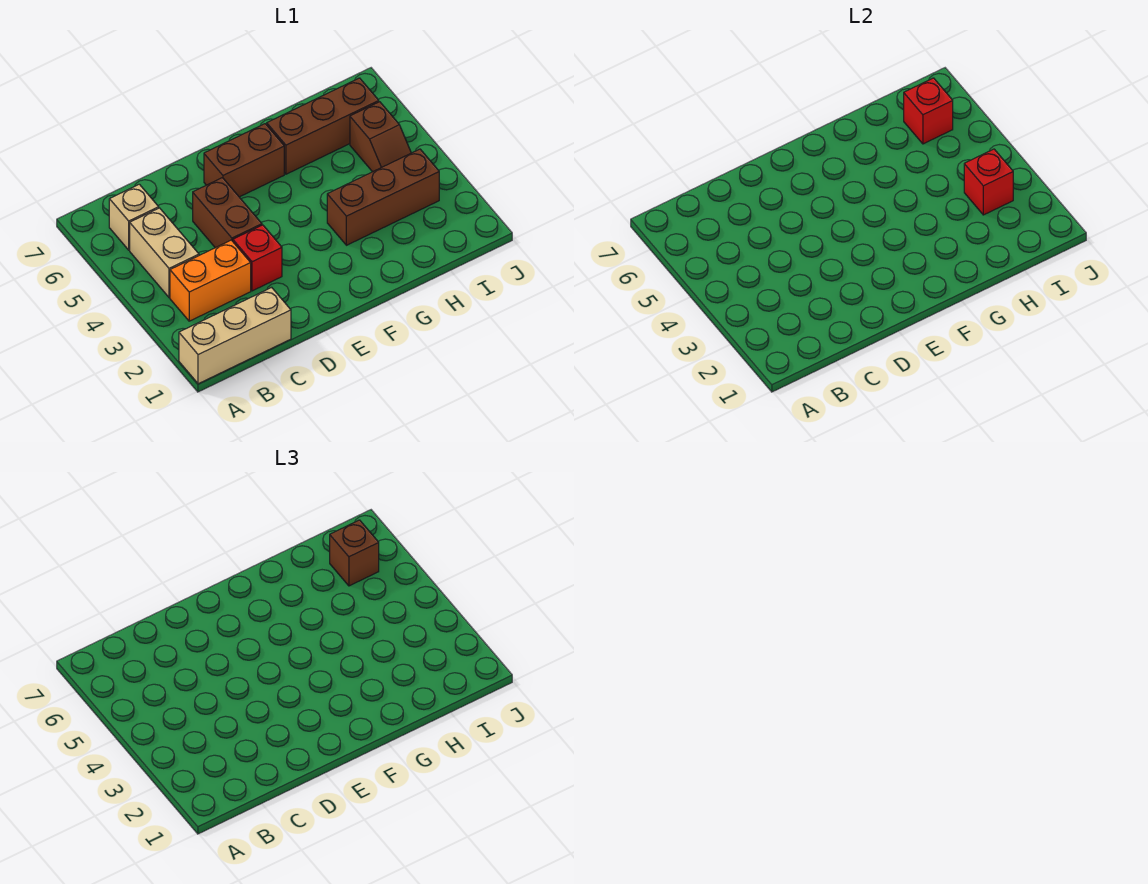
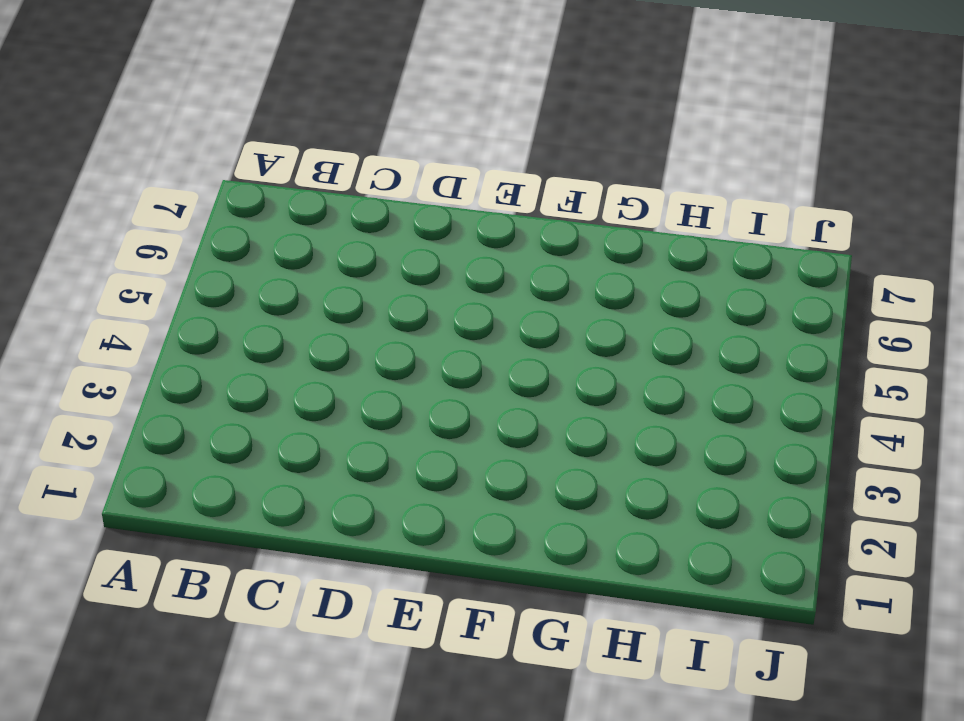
none -> tan brick A1:C1 level 1
none -> orange brick B3:C3 level 1
none -> tan brick B4:B5 level 1

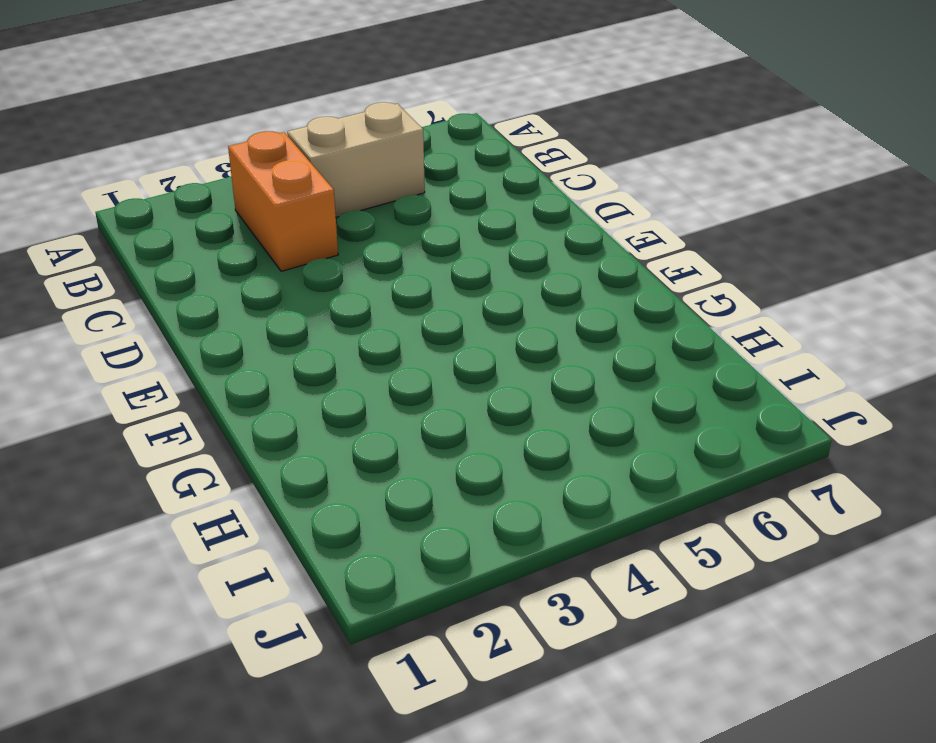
none -> tan brick A1:C1 level 1
none -> tan brick B6 level 1
none -> red brick D3 level 1

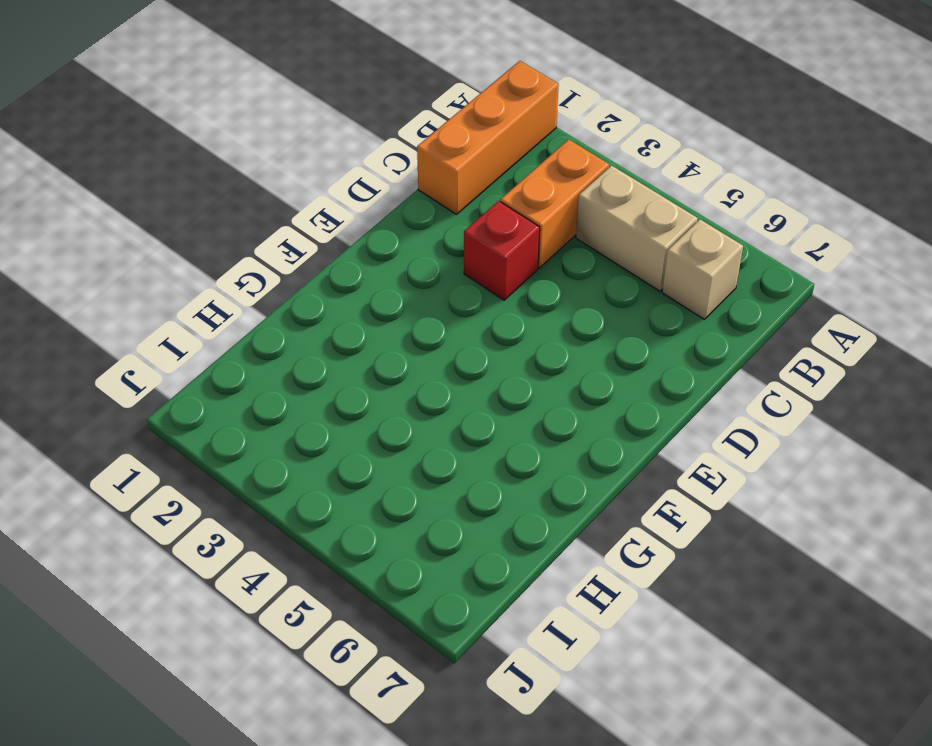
orange brick A1:C1 level 1 -> tan brick A1:C1 level 1
none -> brown brick D4:D5 level 1
none -> brown brick E6:F6 level 1
none -> brown brick G3:I3 level 1

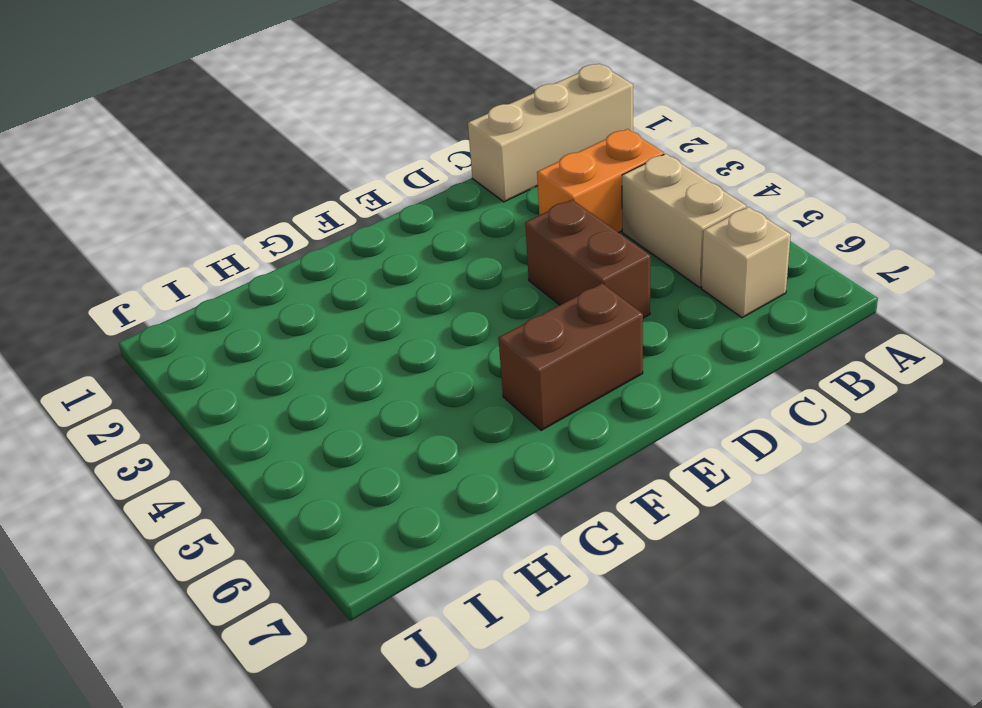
none -> red brick D3 level 1
none -> brown brick G3:I3 level 1
none -> brown brick G6:I6 level 1

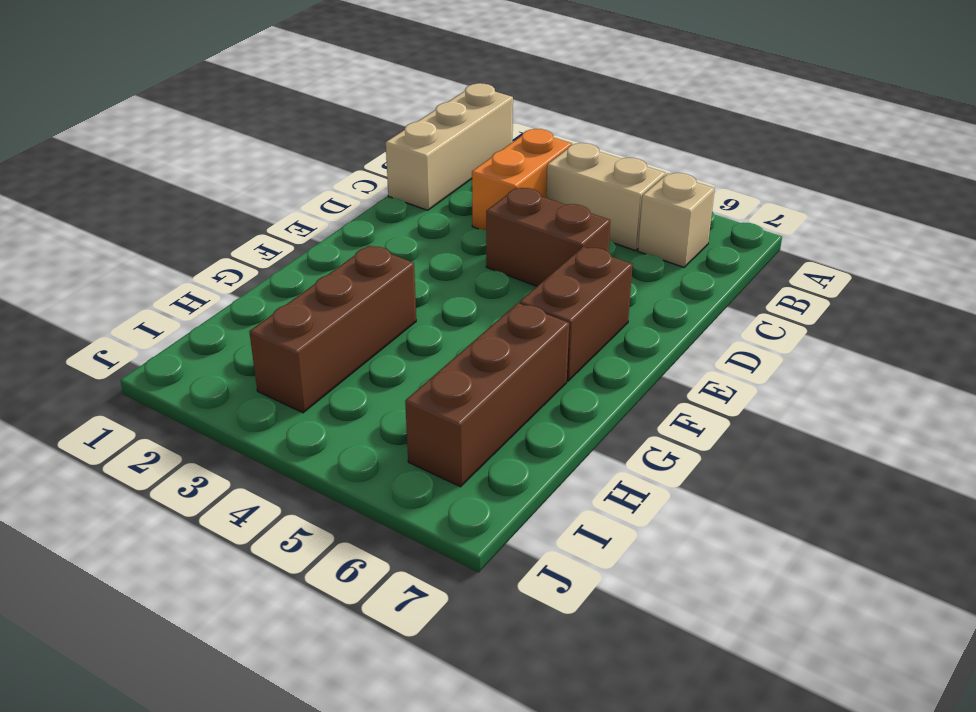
none -> red brick D3 level 1
none -> brown slope I4:I5 level 1 top 5
none -> red brick I3 level 2

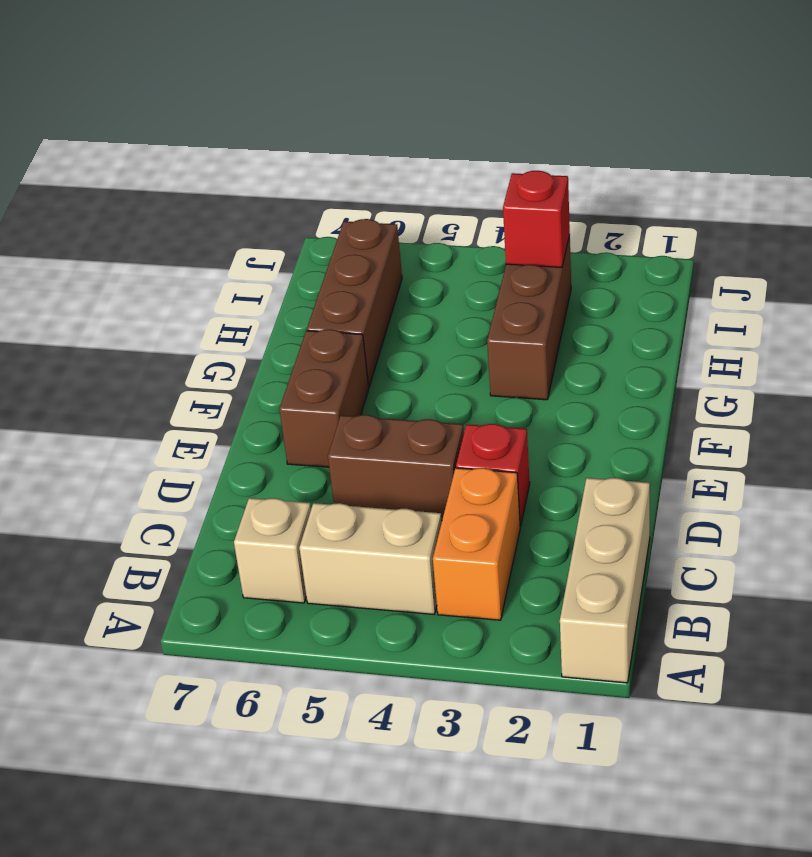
none -> brown slope I4:I5 level 1 top 5
none -> red brick I6 level 2
none -> brown brick I6 level 3

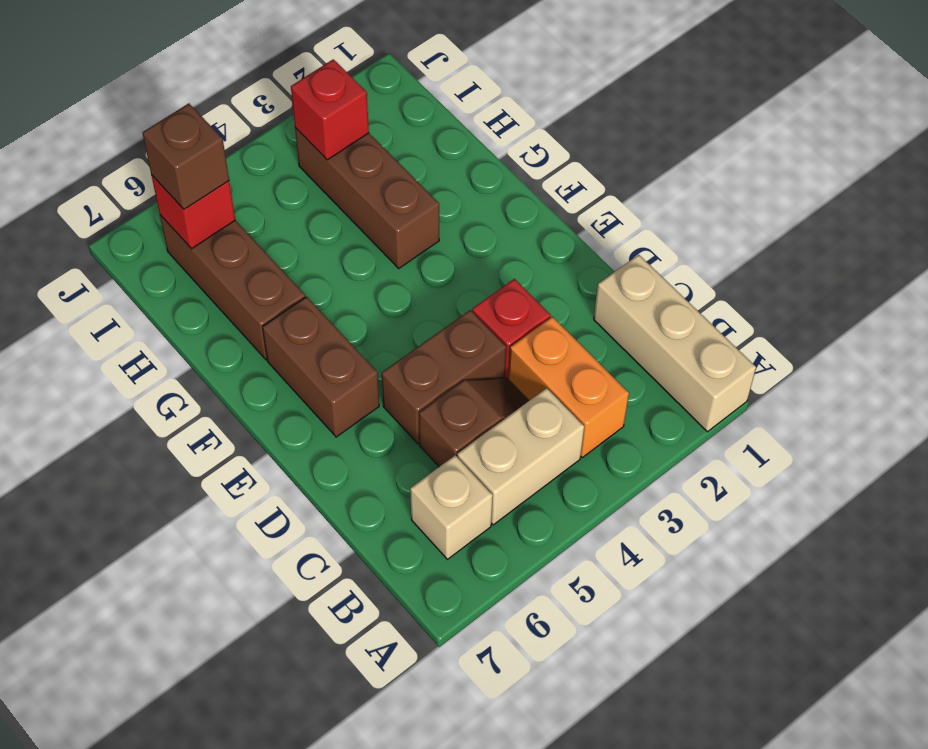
brown slope C4:C5 level 1 top 5 -> brown slope I4:I5 level 1 top 5

